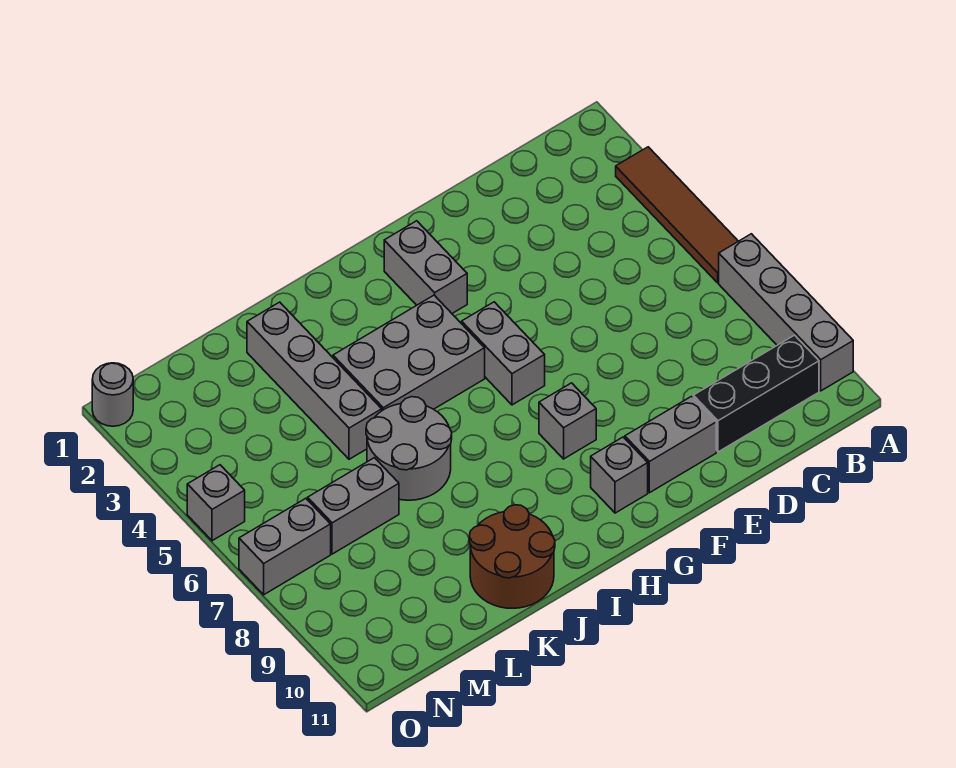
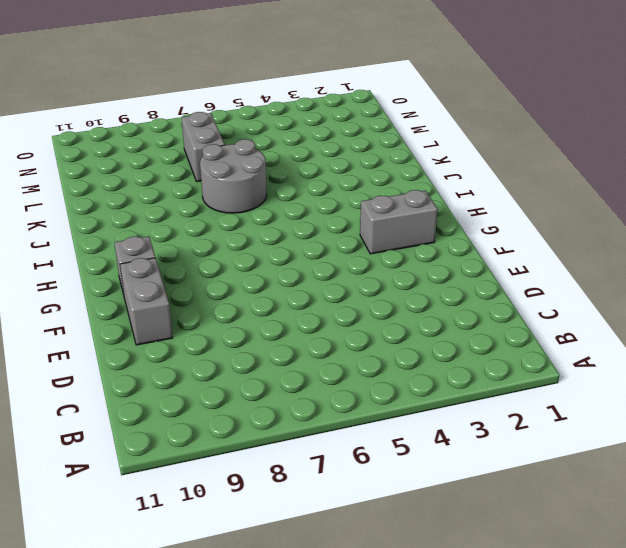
none -> brown tile A3:A6 level 1
none -> grey brick A7:A10 level 1
none -> black brick B10:D10 level 1

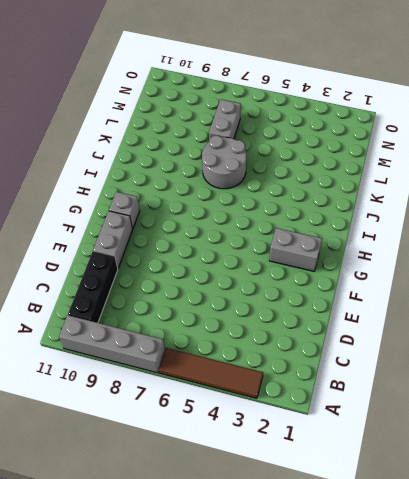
none -> grey brick G5:G6 level 1
none -> grey brick G8 level 1
none -> grey brick H4:J5 level 1

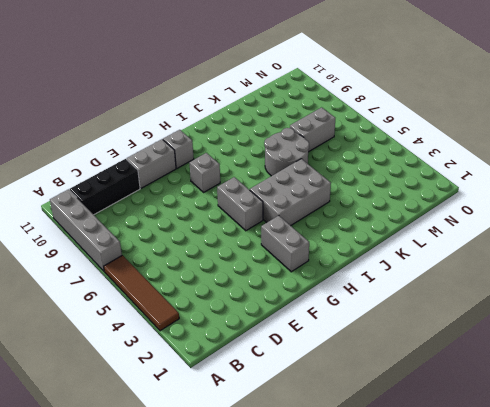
none -> brown round brick J10:K11 level 1
none -> grey brick K2:K5 level 1
none -> grey brick N7:O7 level 1

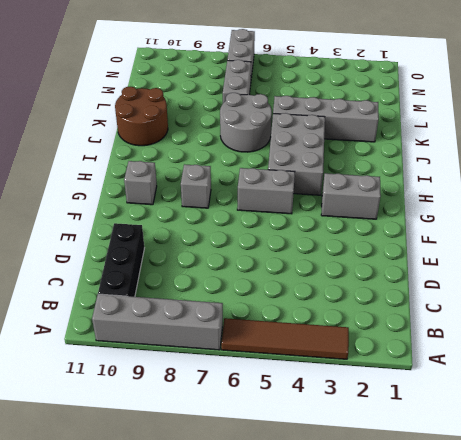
none -> grey brick E10:F10 level 1
none -> grey round brick O1 level 1
none -> grey brick O5 level 1

